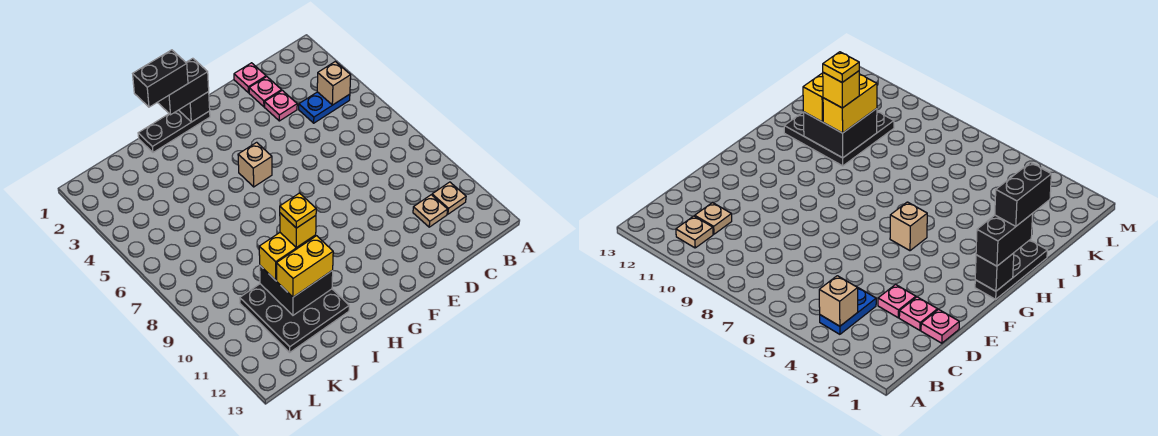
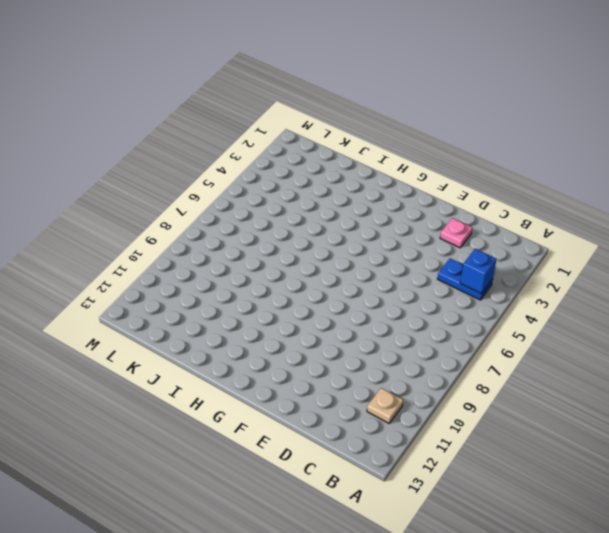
blue brick B4 level 2 -> tan brick B4 level 2
none -> tan plate C11 level 1
none -> pink plate D1 level 1
none -> pink plate D3 level 1

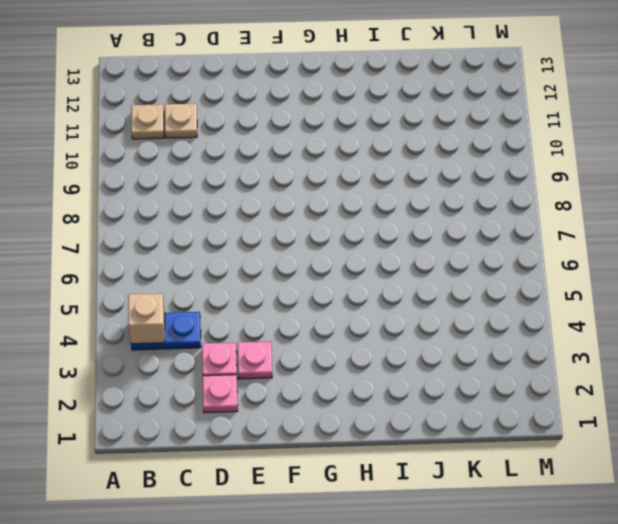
pink plate E3 level 1 -> pink plate D1 level 1
none -> black plate G1:I1 level 1
none -> tan brick G5 level 1
none -> black plate I10:K12 level 1

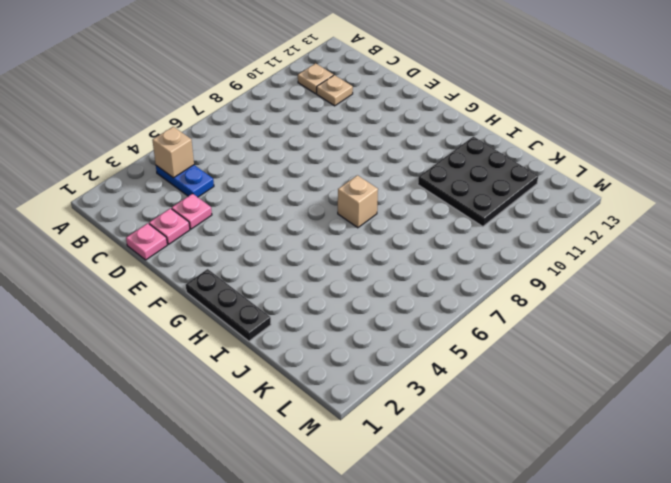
tan brick H7 level 1 -> tan brick G5 level 1
none -> black brick G1 level 2
none -> black brick I10:J11 level 2
none -> black brick G1:H1 level 3

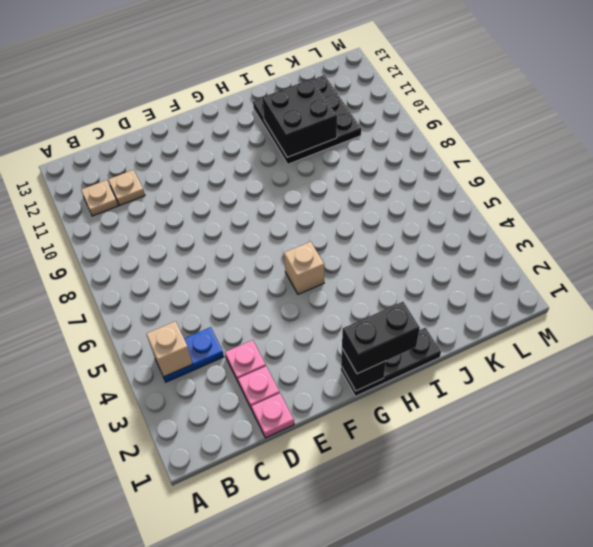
none -> yellow brick I10:J10 level 3
none -> yellow brick I11:J11 level 3
none -> black brick H1:I1 level 4

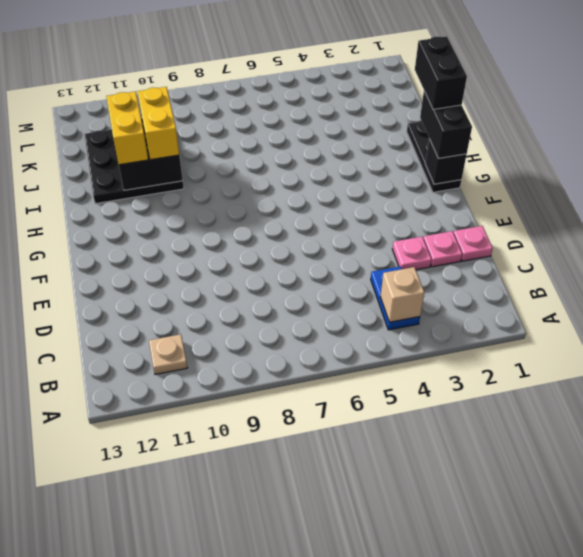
none -> tan plate C11 level 1
none -> tan brick G5 level 1
none -> yellow brick I10 level 4

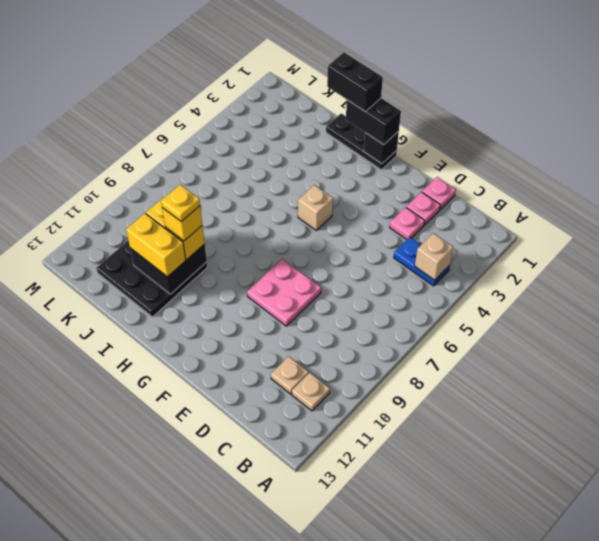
pink plate E8:F9 level 1 -> none

